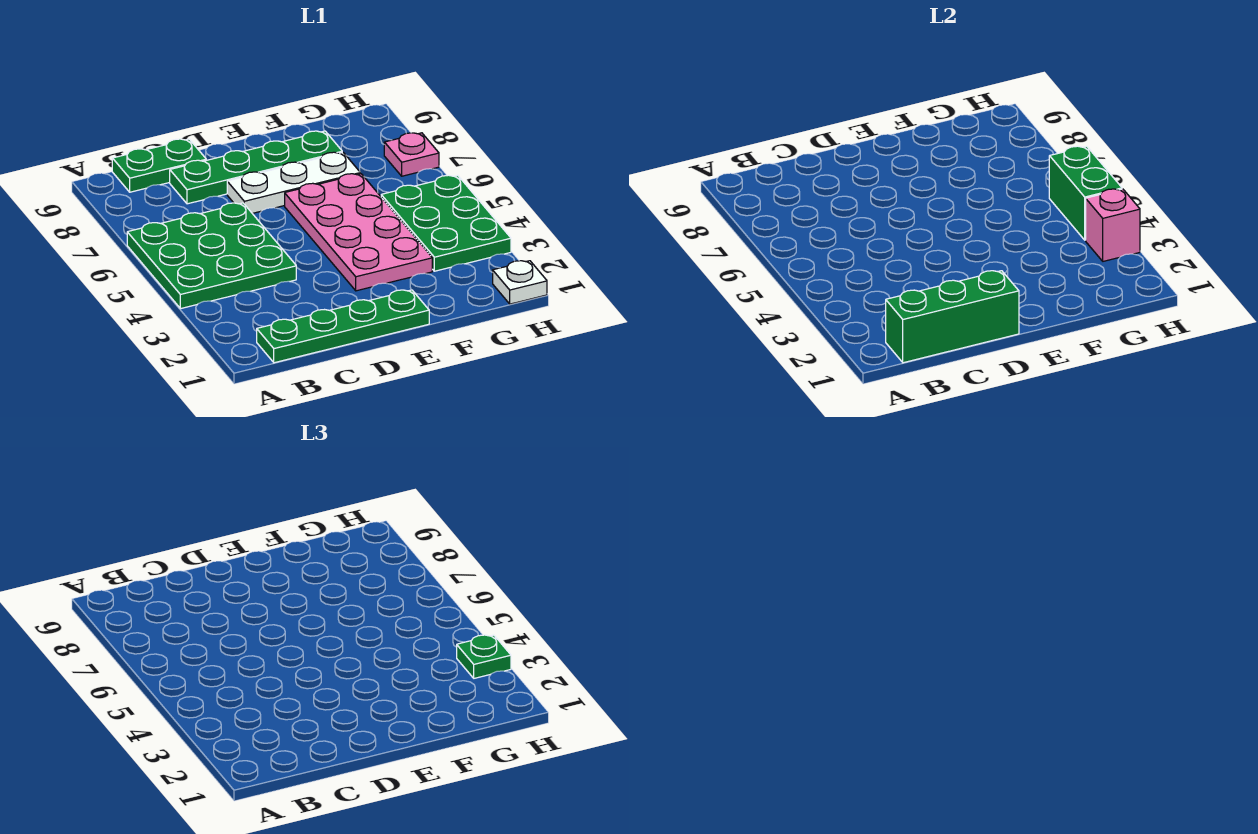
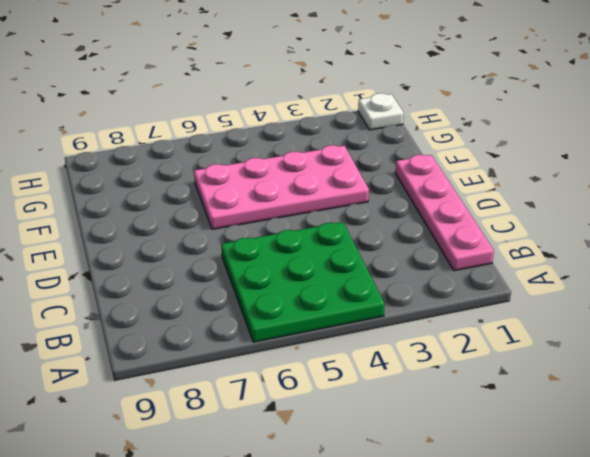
pink plate B1:E1 level 1 -> green plate B1:E1 level 1
none -> green plate B9:C9 level 1
none -> green plate C8:F8 level 1
none -> white plate D7:F7 level 1

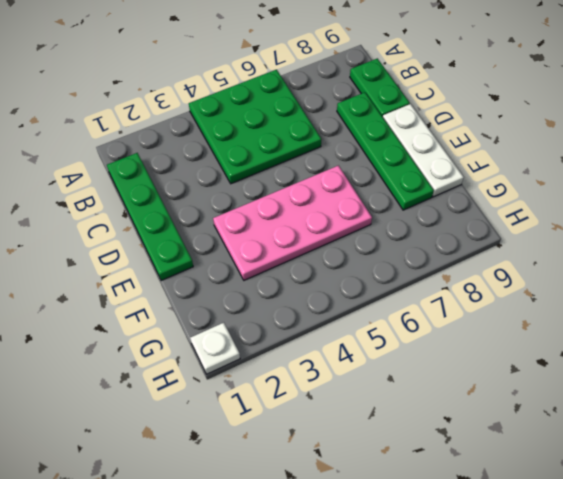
white plate D9:F9 level 1 -> white plate D7:F7 level 1
none -> green plate G3:H5 level 1
none -> pink plate H7 level 1
none -> green brick B1:D1 level 2

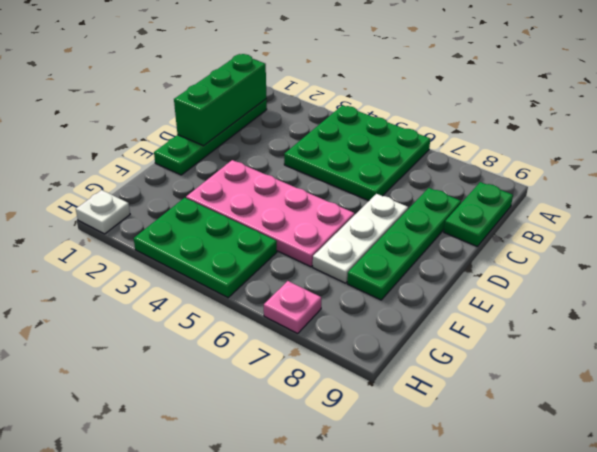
none -> pink brick H3 level 2
none -> green brick H4:H5 level 2
none -> green plate H3 level 3

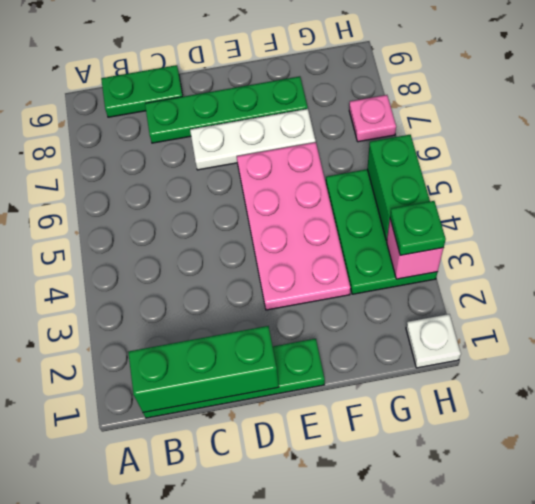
none -> green plate A4:C6 level 1

